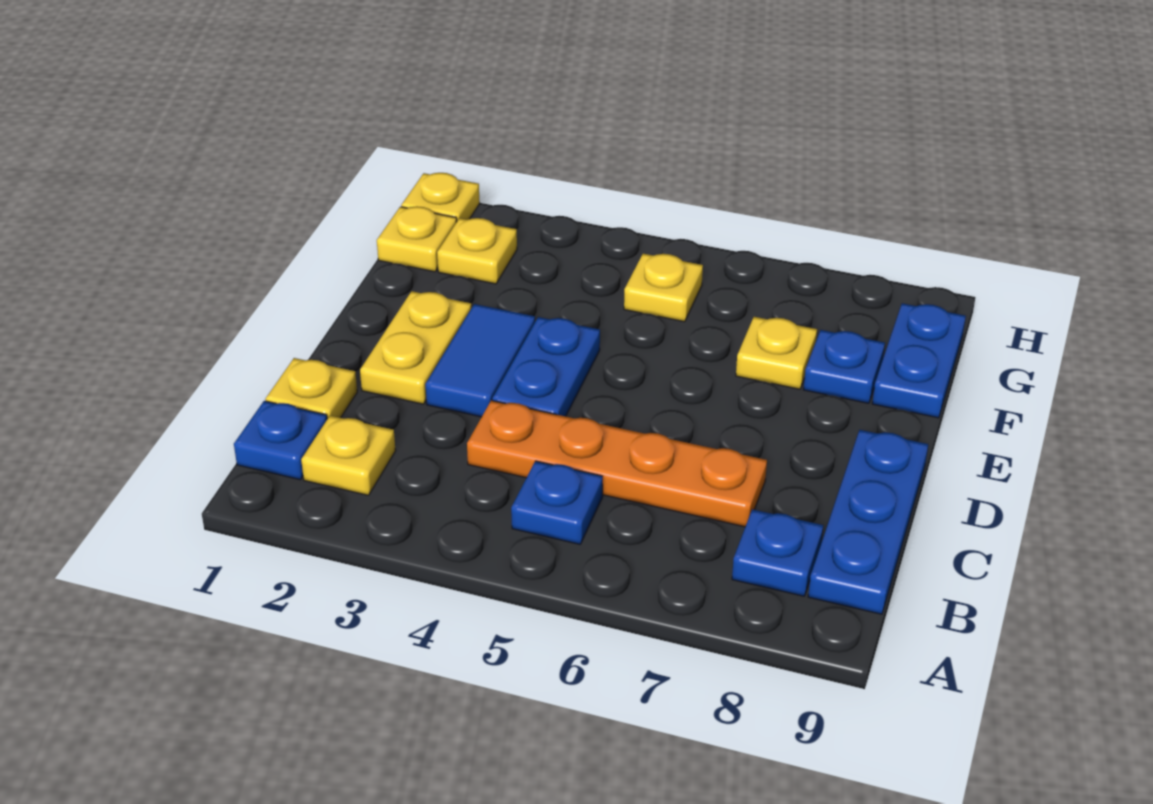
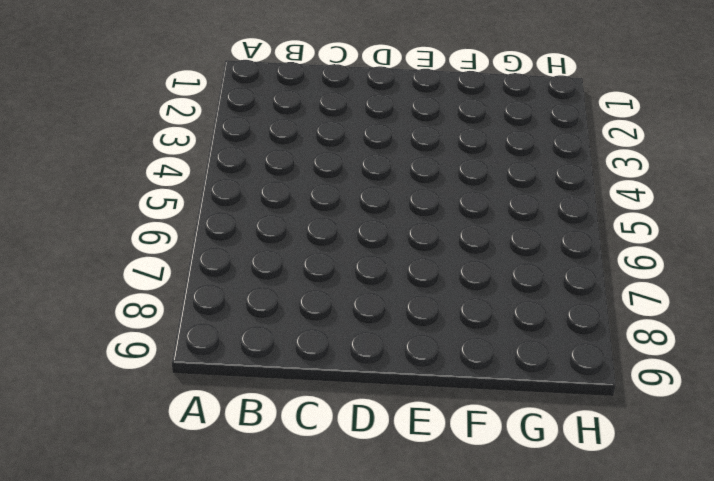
none -> blue plate B1 level 1
none -> yellow plate B2 level 1
none -> blue plate B5 level 1

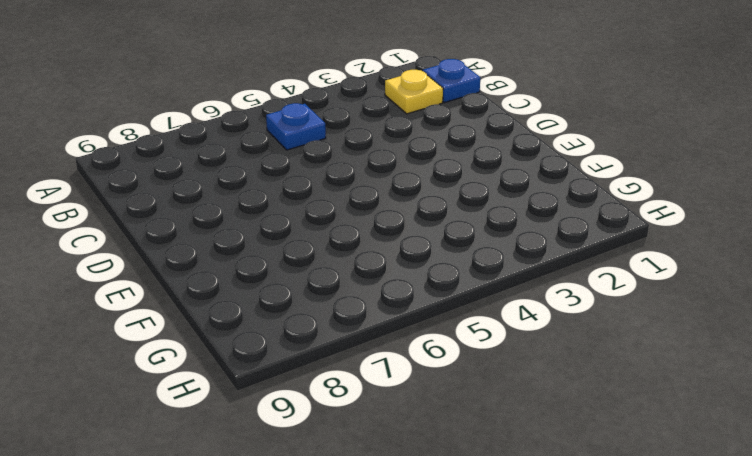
none -> blue plate B8 level 1
none -> blue plate B9:D9 level 1
none -> yellow plate C1 level 1

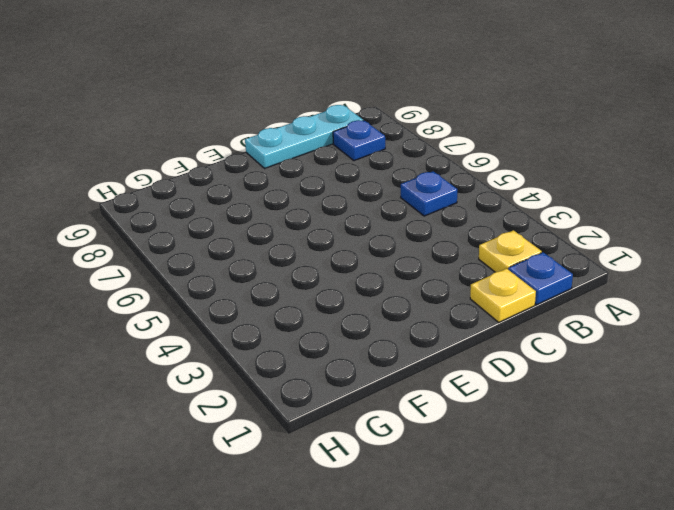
cyan plate B9:D9 level 1 -> blue plate B9:D9 level 1
none -> orange plate C4:C7 level 1
none -> yellow plate D2:E2 level 1
none -> blue tile D3:E3 level 1

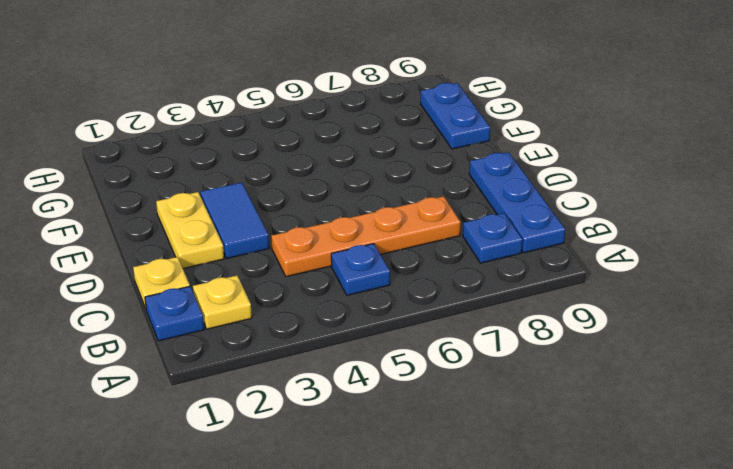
none -> blue plate D4:E4 level 1
none -> yellow plate F7 level 1
none -> blue plate F8 level 1

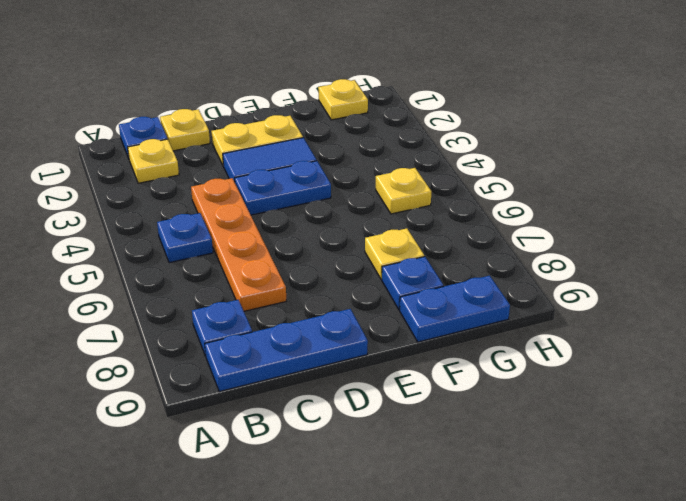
none -> yellow plate G2 level 1
none -> yellow plate H1 level 1

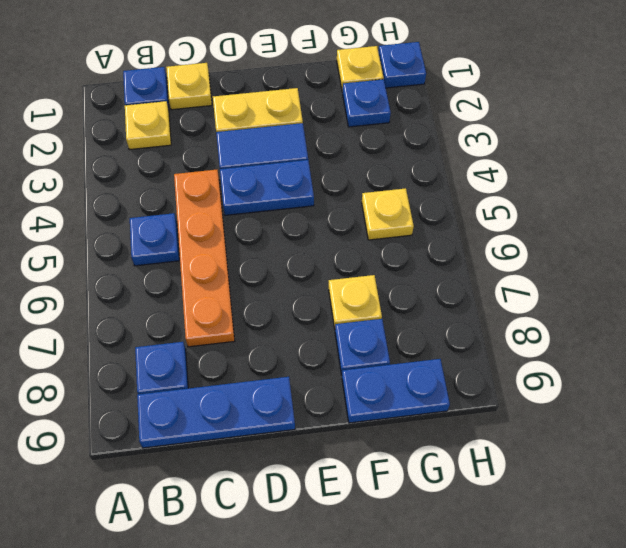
blue plate G2 level 1 -> yellow plate G2 level 1
blue plate H1 level 1 -> yellow plate H1 level 1

